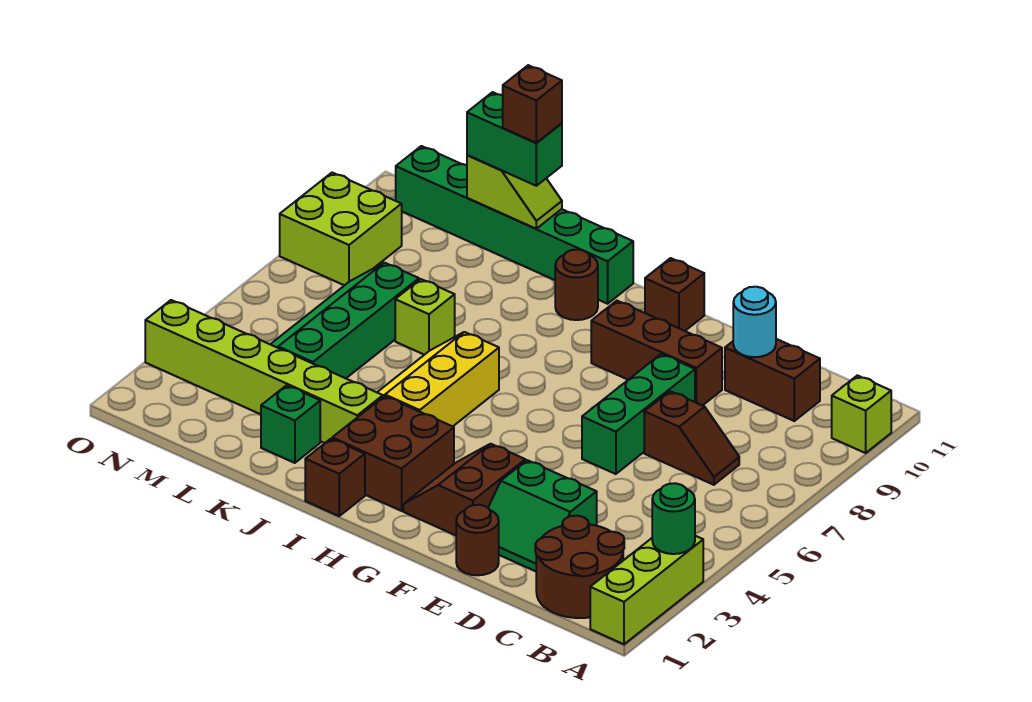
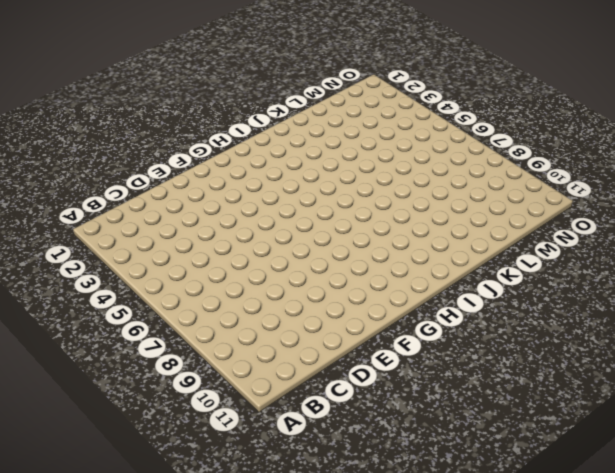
none -> lime brick A1:A3 level 1
none -> lime brick A10 level 1
none -> brown round brick B1:C2 level 1

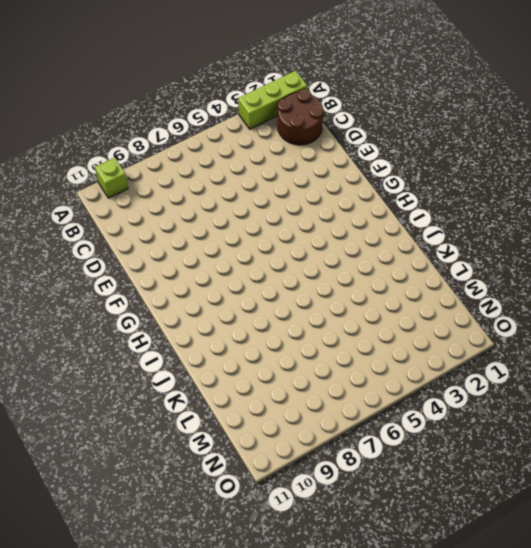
none -> brown slope C7:D7 level 1 top D
none -> brown brick C10:D10 level 1
none -> green slope D2:E3 level 1 top 3

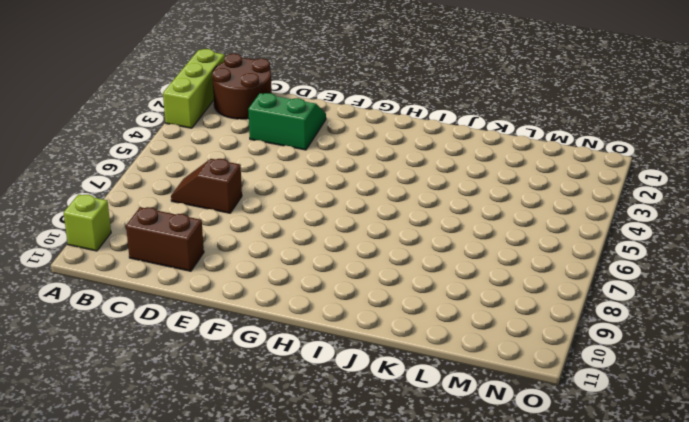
none -> brown round brick E1 level 1
none -> green brick E6:E8 level 1
none -> brown brick E9:G9 level 1

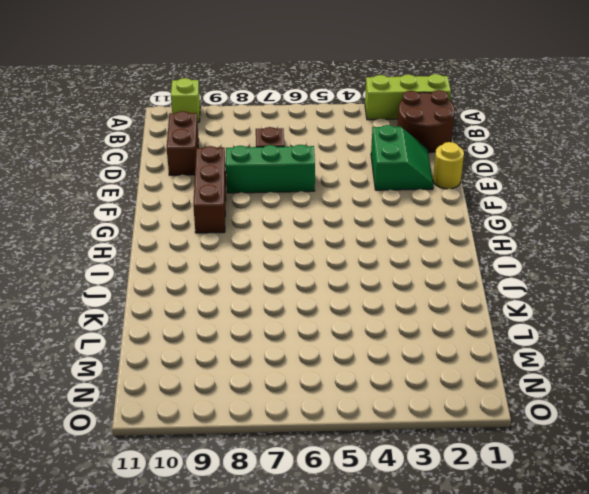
yellow round brick E1 level 1 -> brown round brick E1 level 1
none -> brown slope F2:G3 level 1 top F
none -> brown brick G11 level 1
none -> brown brick H2:I3 level 1

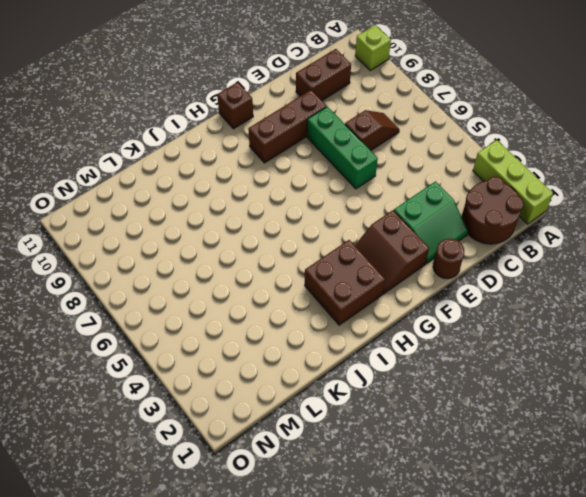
none -> brown brick I1 level 1
none -> yellow slope I4:J6 level 1 top I
none -> brown round brick I10 level 1

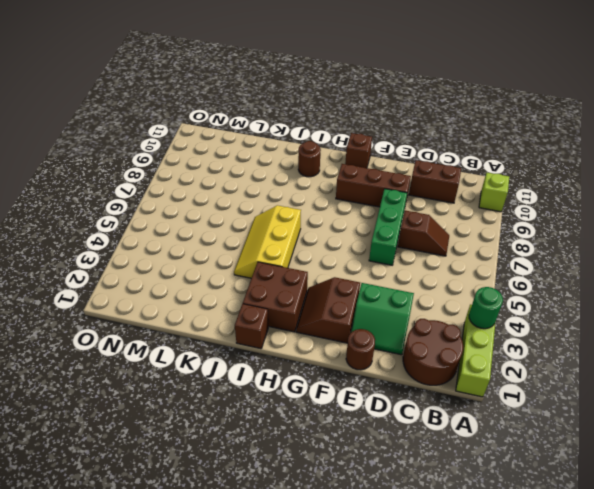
none -> green brick I11:N11 level 1
none -> lime brick J3:O3 level 1
none -> green brick K2 level 1

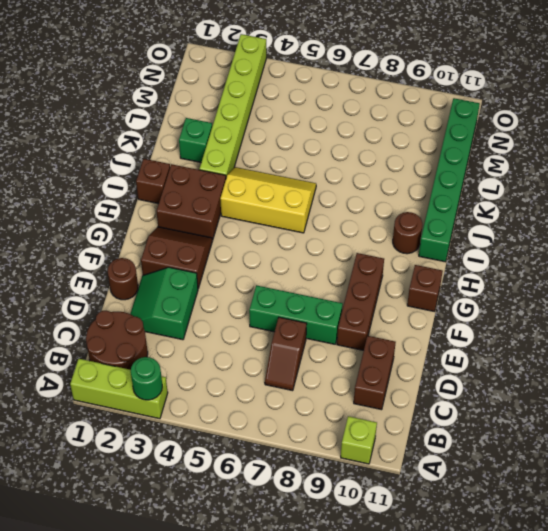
none -> lime brick K7 level 1
none -> green slope L4:M7 level 1 top L
none -> lime brick N8:O9 level 1

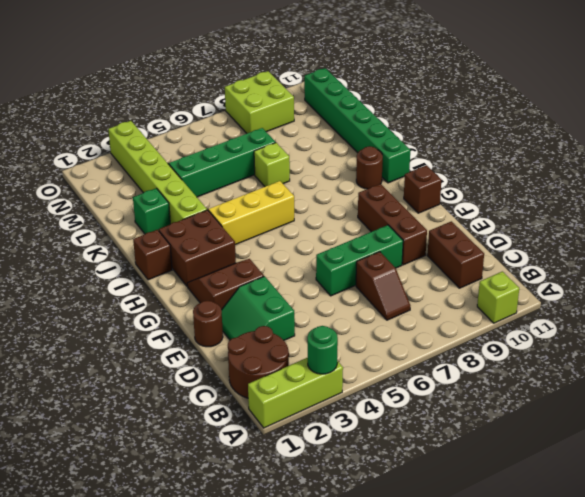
none -> cyan round brick D10 level 2
none -> lime slope K11:L11 level 2 top L
none -> green brick K11:L11 level 3

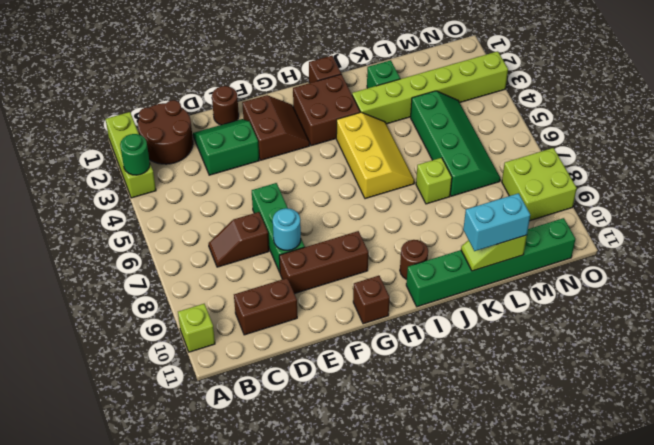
cyan round brick E8 level 2 -> cyan round brick D10 level 2
cyan brick K11:L11 level 3 -> green brick K11:L11 level 3
none -> brown brick K11 level 4

